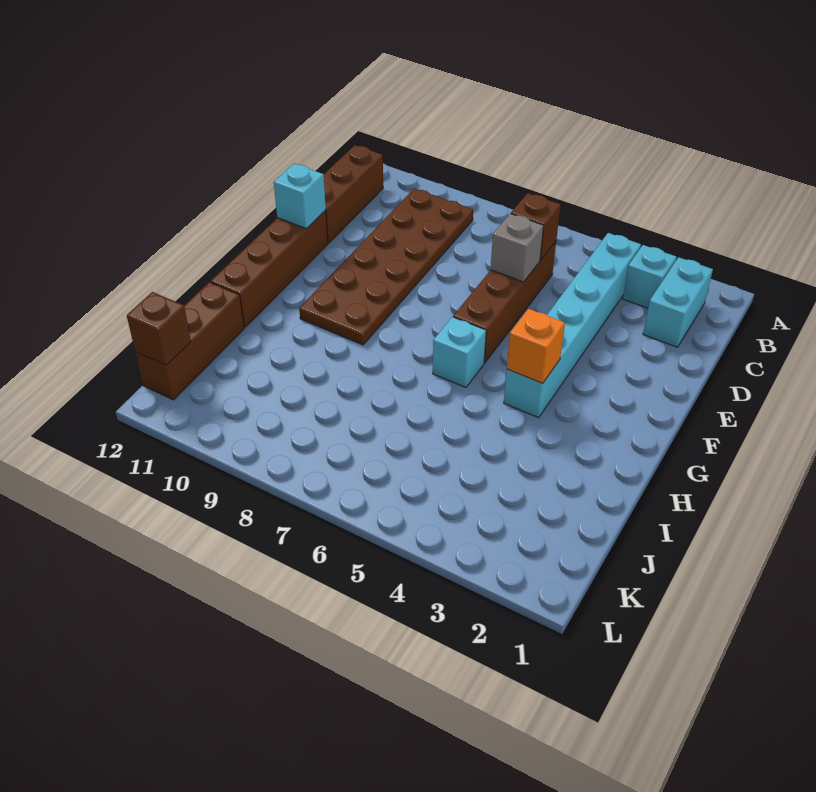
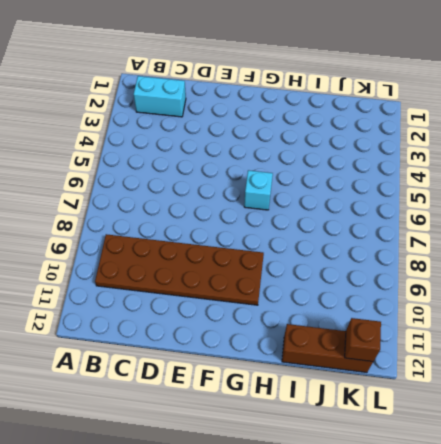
none -> cyan brick B3 level 1
none -> cyan brick B4:G4 level 1
none -> brown brick B12:D12 level 1

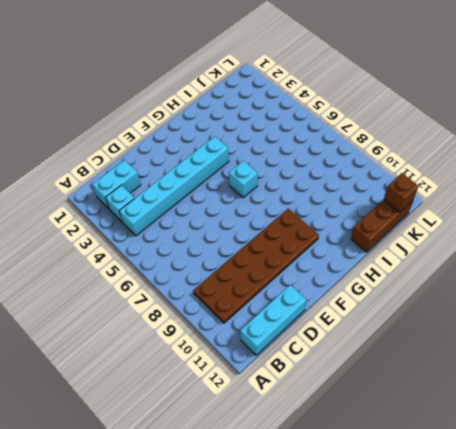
cyan brick B12:D12 level 1 -> brown brick B12:D12 level 1
none -> brown brick C6:F6 level 1
none -> brown brick E12:H12 level 1
none -> brown brick C6 level 2

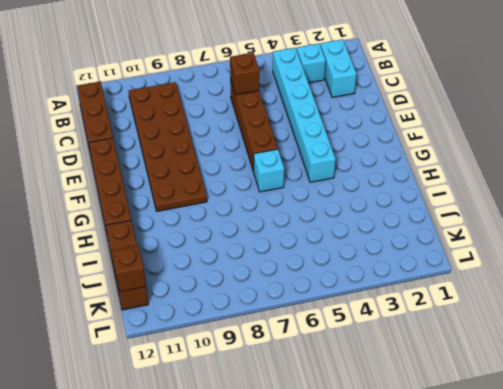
none -> grey brick D6 level 2
none -> cyan brick E12 level 2
none -> orange brick G4 level 2

